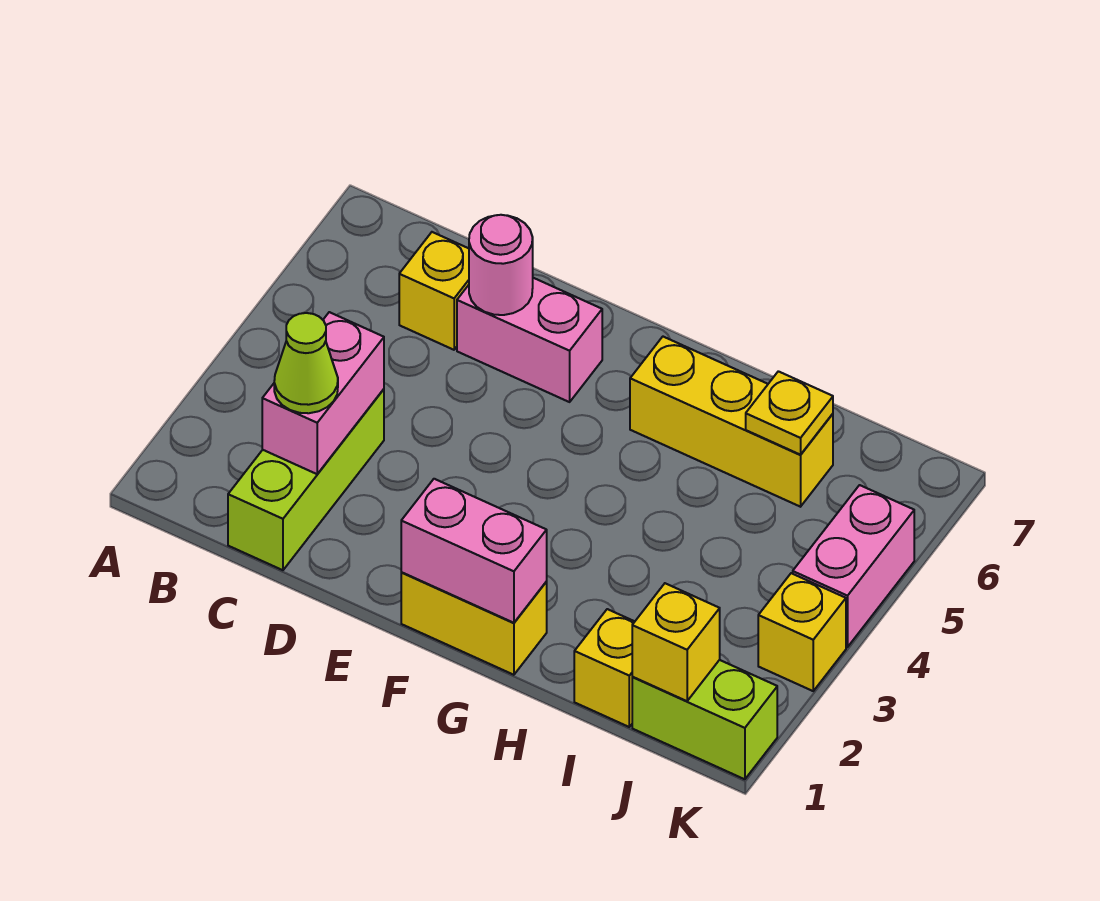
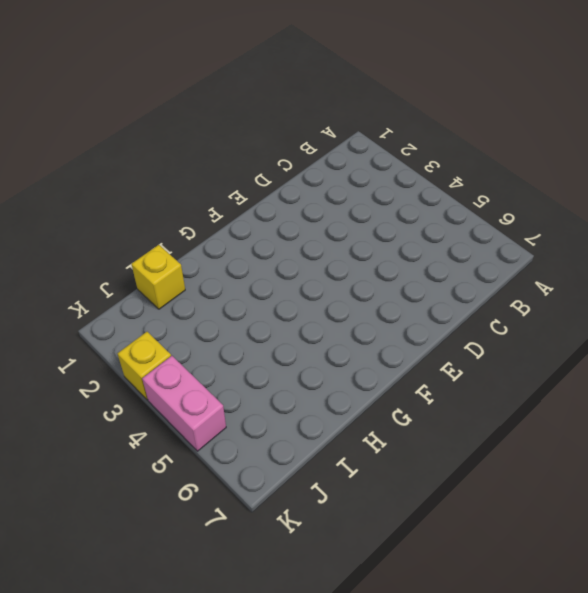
none -> lime brick C1:C3 level 1
none -> yellow brick C6 level 1
none -> pink brick D6:E6 level 1

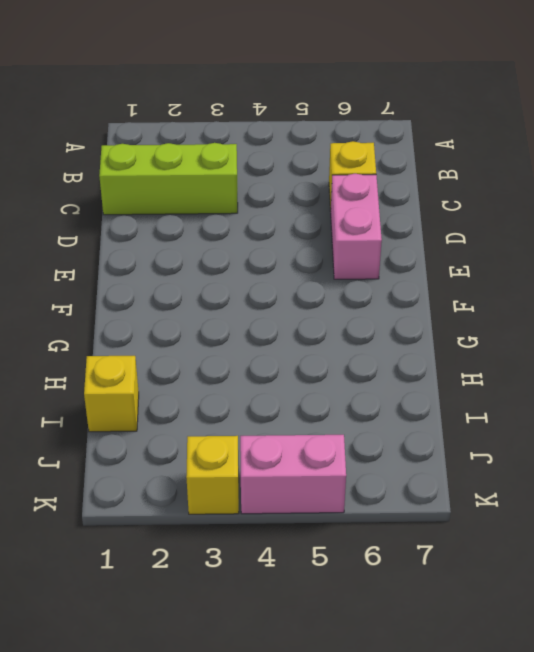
none -> yellow brick F1:G1 level 1
none -> yellow brick G6:I6 level 1
none -> lime brick J1:K1 level 1

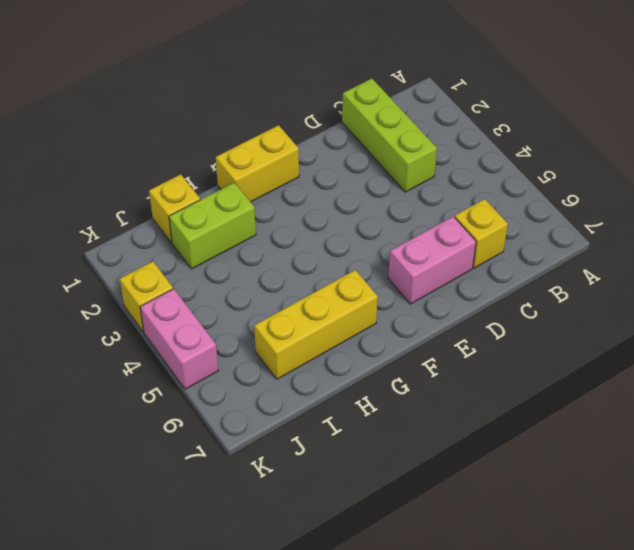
lime brick H2:I2 level 1 -> lime brick J1:K1 level 1
none -> pink brick C2:C3 level 2
none -> pink round brick D6 level 2
none -> pink brick F1:G1 level 2

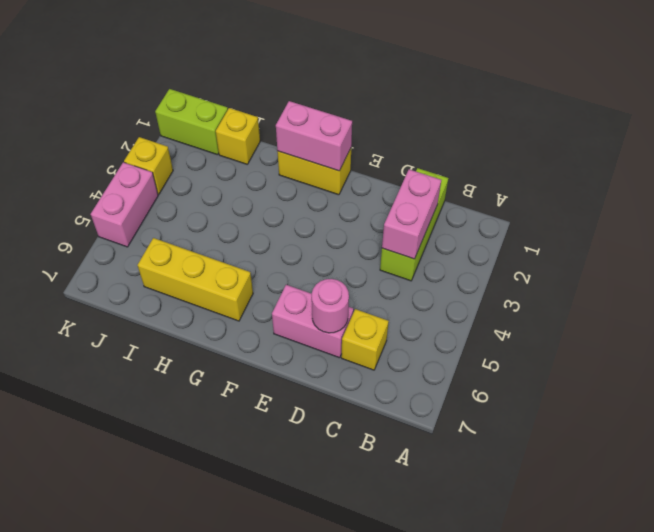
none -> yellow plate I6 level 2
none -> yellow brick J1 level 2
none -> lime cone C2 level 3

